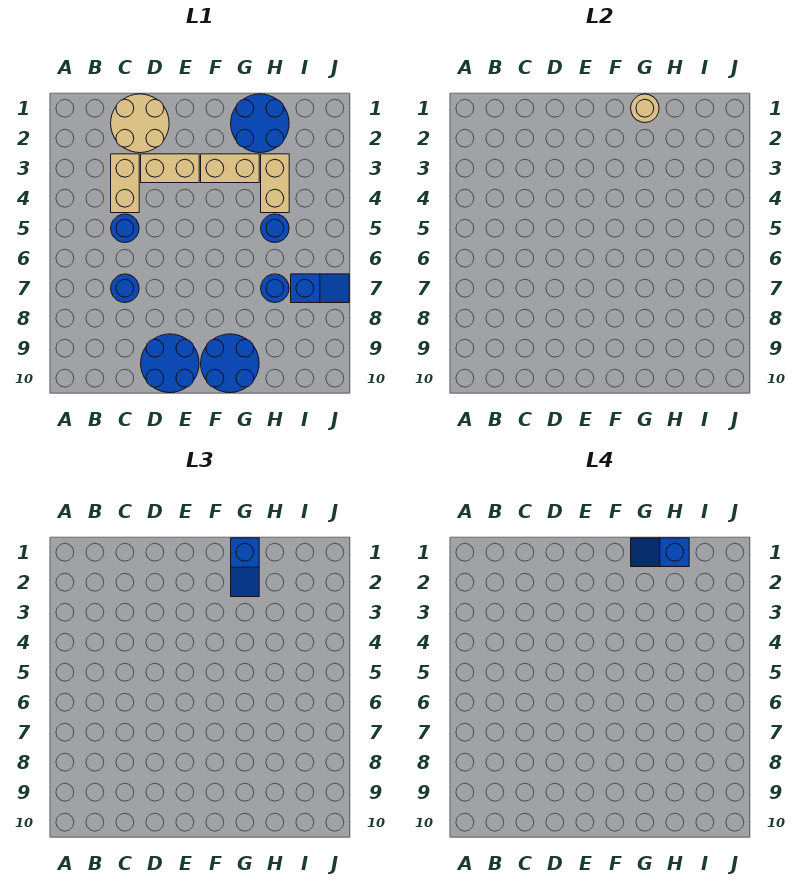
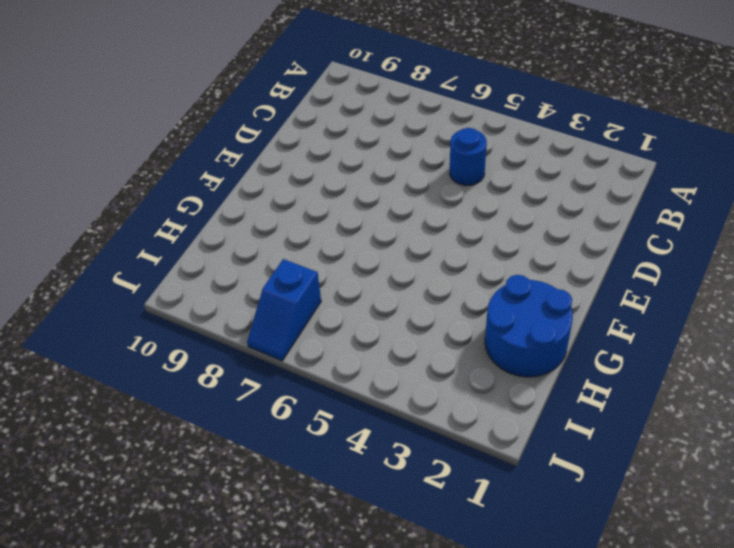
none -> tan round brick C1:D2 level 1
none -> tan brick C3:C4 level 1
none -> blue round brick C7 level 1

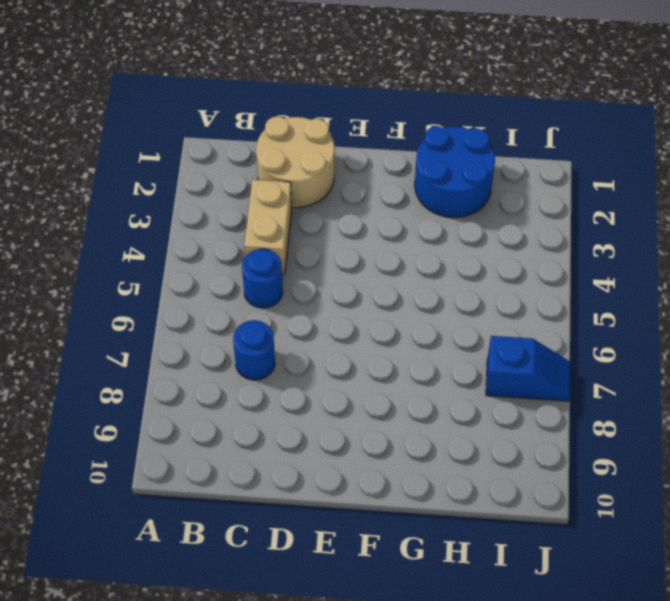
none -> tan brick D3:E3 level 1
none -> blue round brick D9:E10 level 1
none -> tan brick F3:G3 level 1

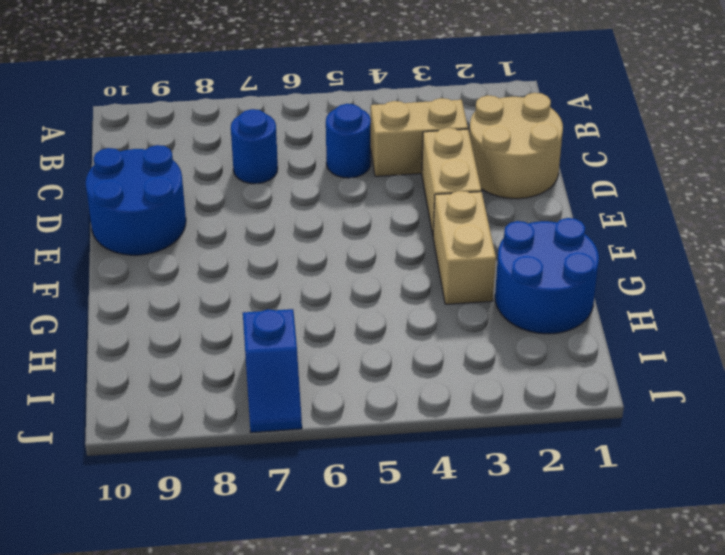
none -> blue round brick F9:G10 level 1
none -> tan brick H3:H4 level 1
none -> blue round brick H5 level 1

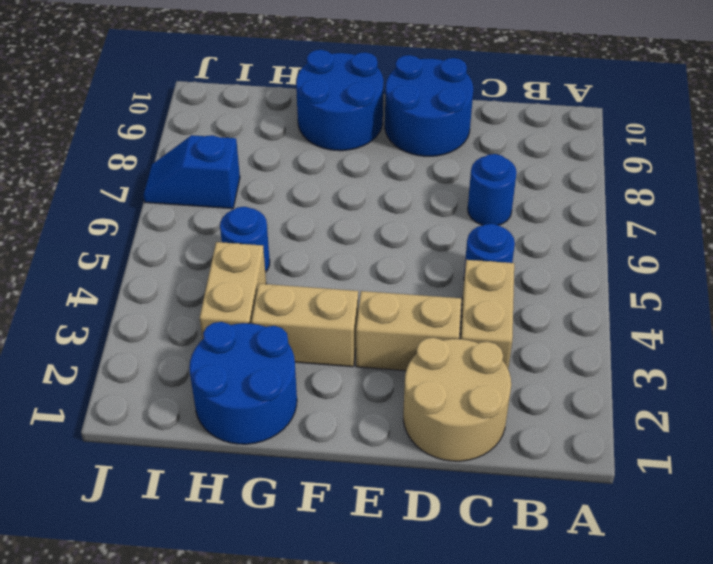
none -> blue round brick H7 level 1
none -> tan round brick G1 level 2
none -> blue slope G1:G2 level 3 top 1

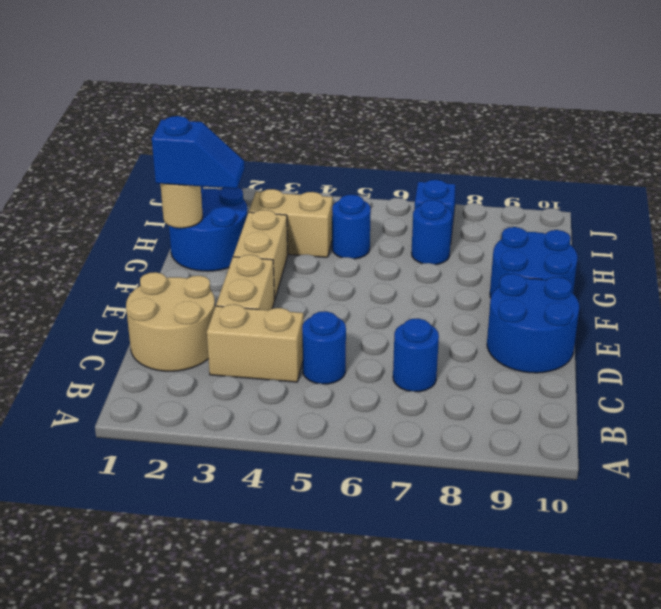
none -> blue slope G1:H1 level 4 top H

